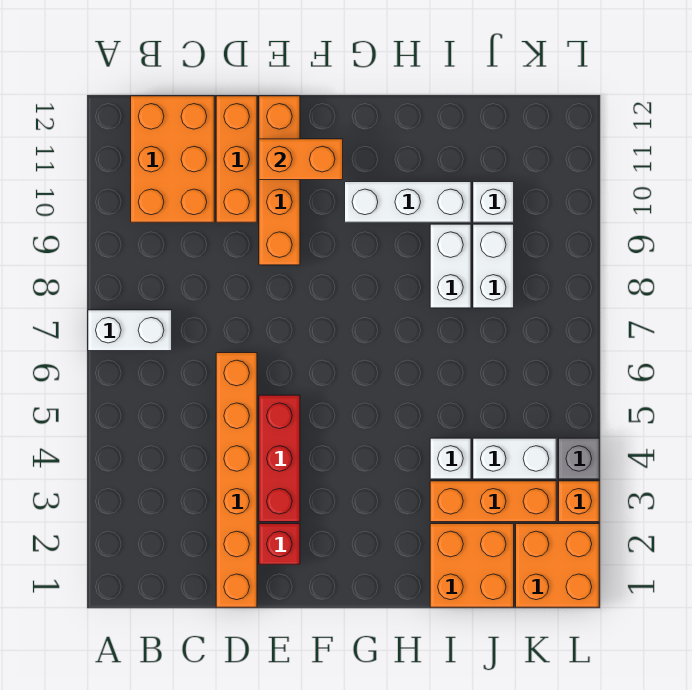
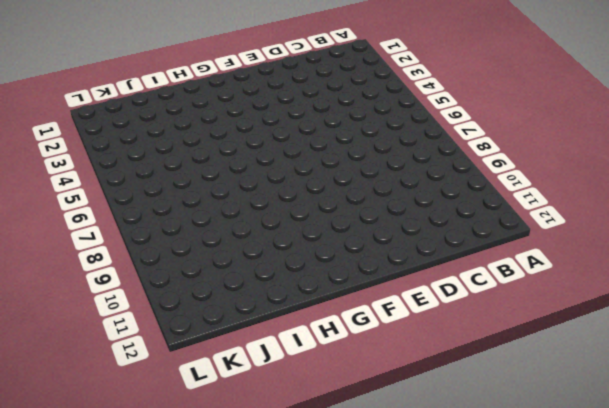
none -> white brick A7:B7 level 1
none -> orange brick B10:C12 level 1
none -> orange brick D1:D6 level 1

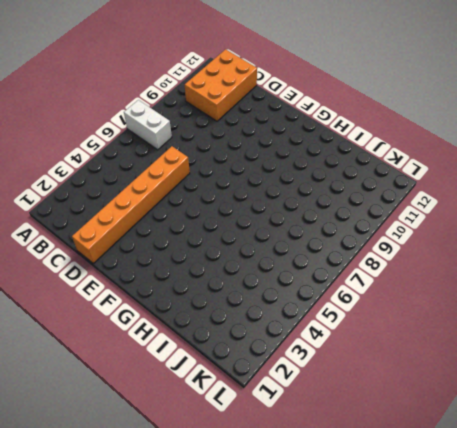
none -> orange brick D10:D12 level 1
none -> red brick E2 level 1
none -> red brick E3:E5 level 1

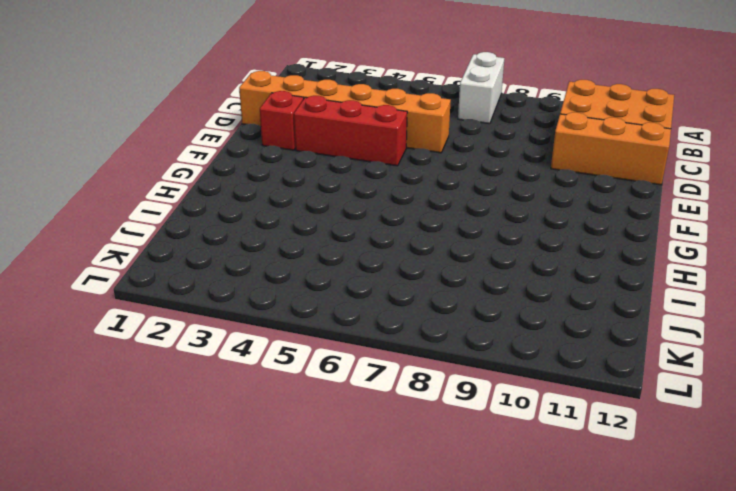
none -> orange brick E9:E12 level 1
none -> white brick G10:I10 level 1
none -> orange brick I1:J2 level 1

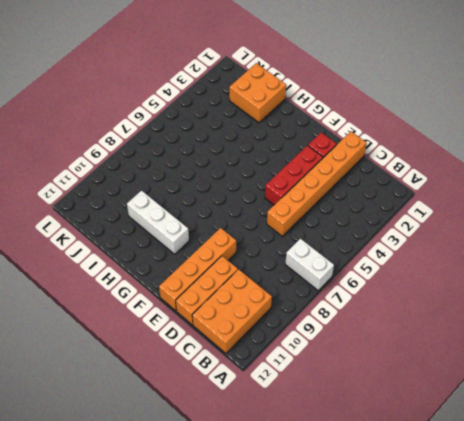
none -> orange brick I3:K3 level 1
none -> white brick I4 level 1
none -> white brick I8:I9 level 1

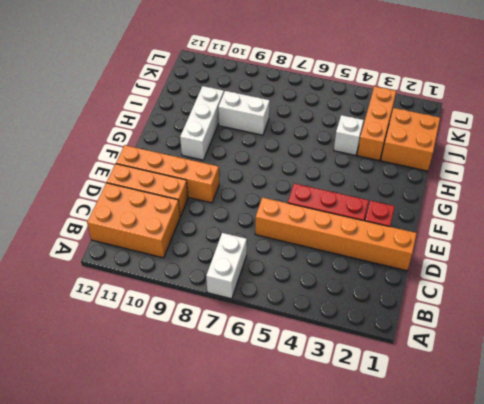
none -> white brick J4:K4 level 1
none -> white brick J8:J9 level 1
none -> white brick J10 level 1

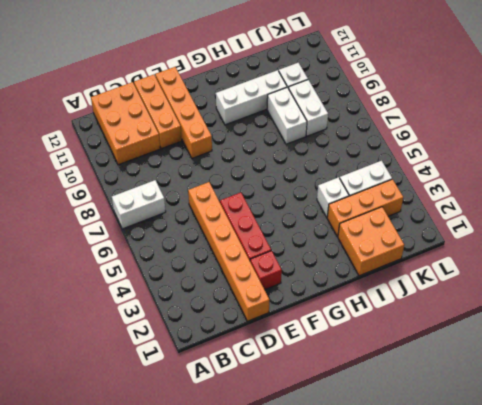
none -> orange brick K1:L2 level 1
none -> orange brick L3 level 1
none -> grey brick L4 level 1

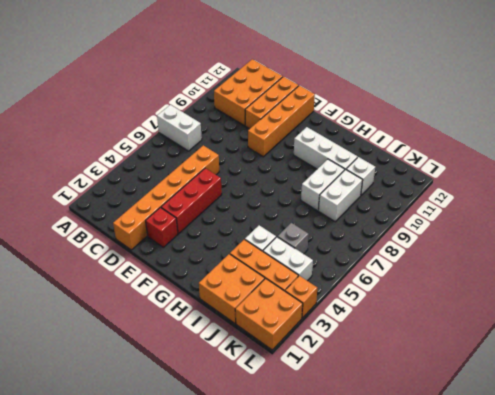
grey brick J5 level 1 -> grey brick L4 level 1
none -> orange brick E11:F11 level 2

